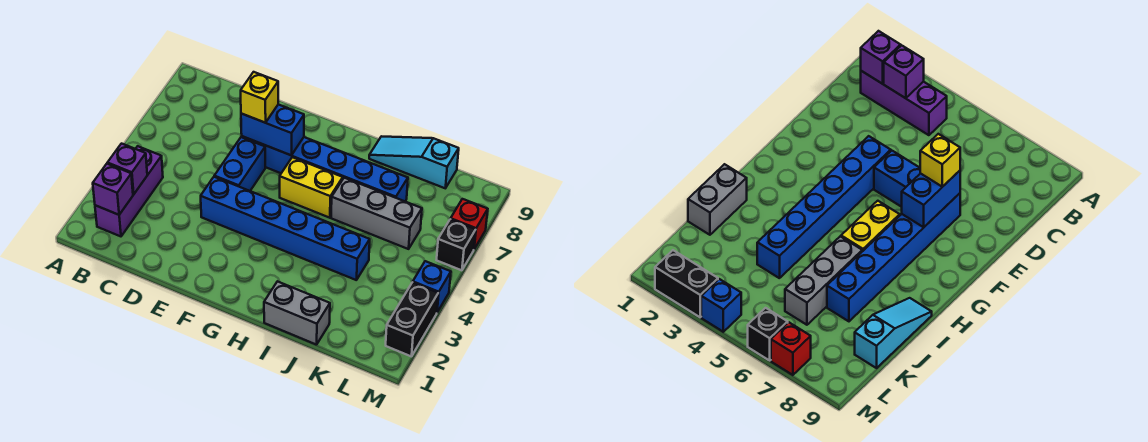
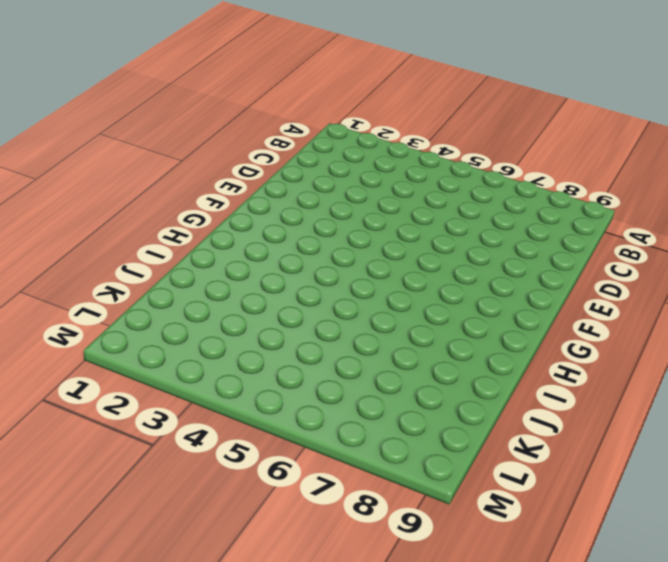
none -> purple brick B2:B4 level 1
none -> blue brick E4:J4 level 1
none -> blue brick E5:E6 level 1

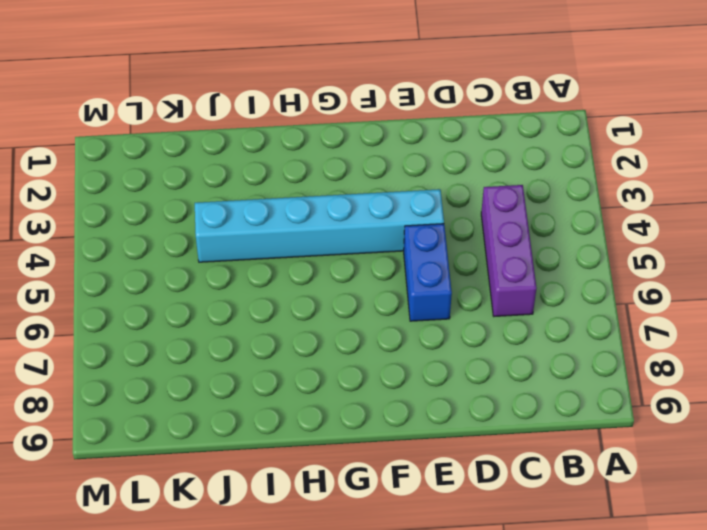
purple brick C4:C6 level 1 -> purple brick B2:B4 level 1
cyan brick E4:J4 level 1 -> blue brick E4:J4 level 1
none -> blue brick E7:J7 level 1
none -> yellow brick G6:H6 level 1
none -> grey brick I1:J1 level 1

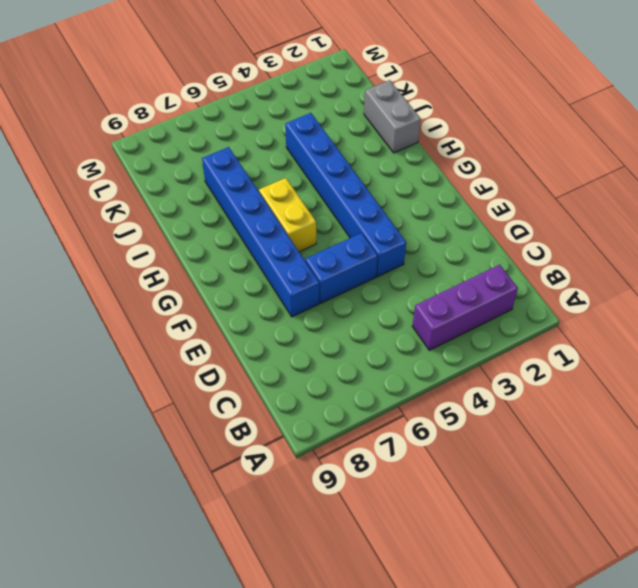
none -> grey brick I6:K6 level 1
none -> cyan slope I9:K9 level 1 top K
none -> black brick M2:M3 level 1

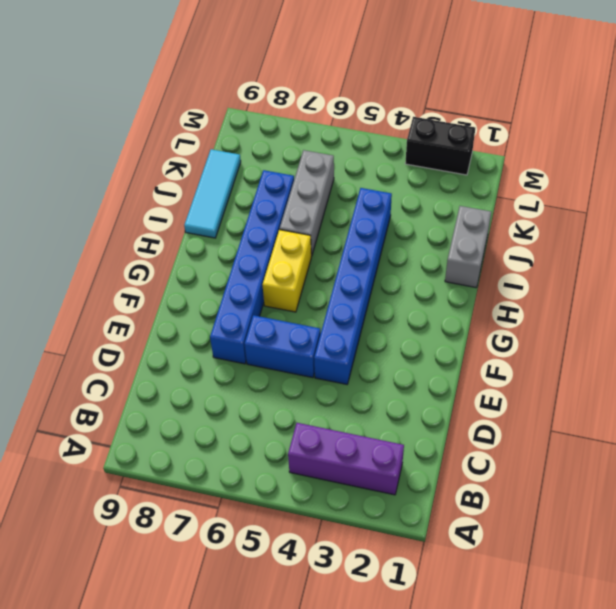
cyan tile I9:K9 level 1 -> cyan slope I9:K9 level 1 top K
none -> blue brick M4 level 1
none -> black brick M6 level 1
none -> red brick M7 level 1

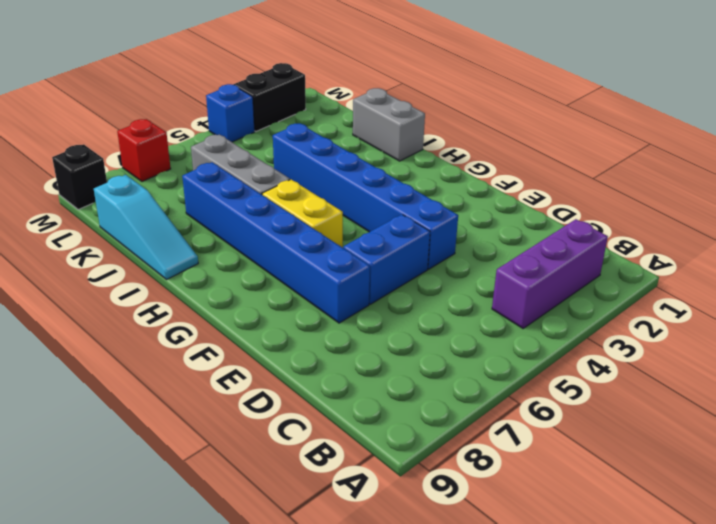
black brick M9 level 1 -> black brick M6 level 1
none -> purple brick B2 level 2
none -> purple brick B3 level 2
none -> blue brick E7:F7 level 2

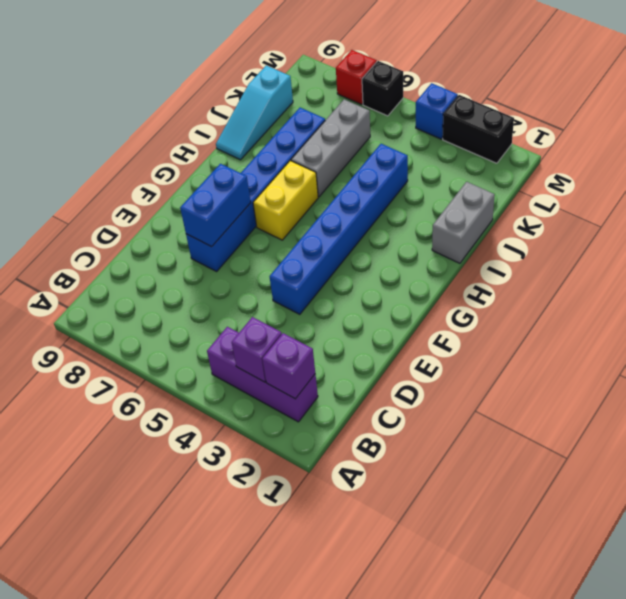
none -> blue brick E5:E6 level 1
none -> yellow brick E7 level 3

